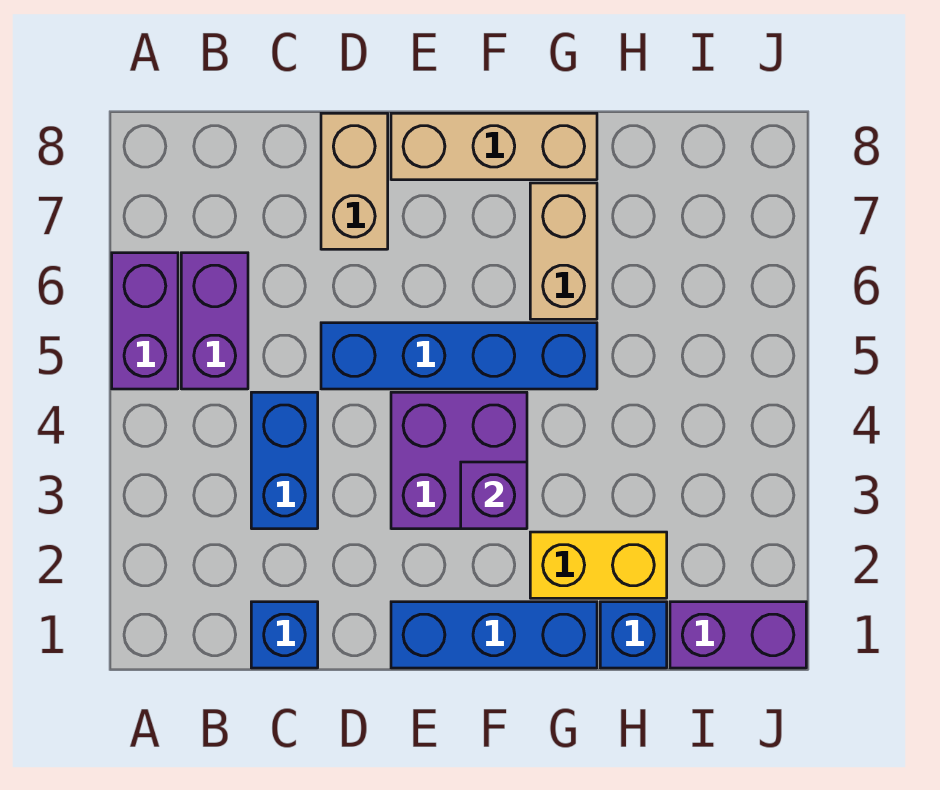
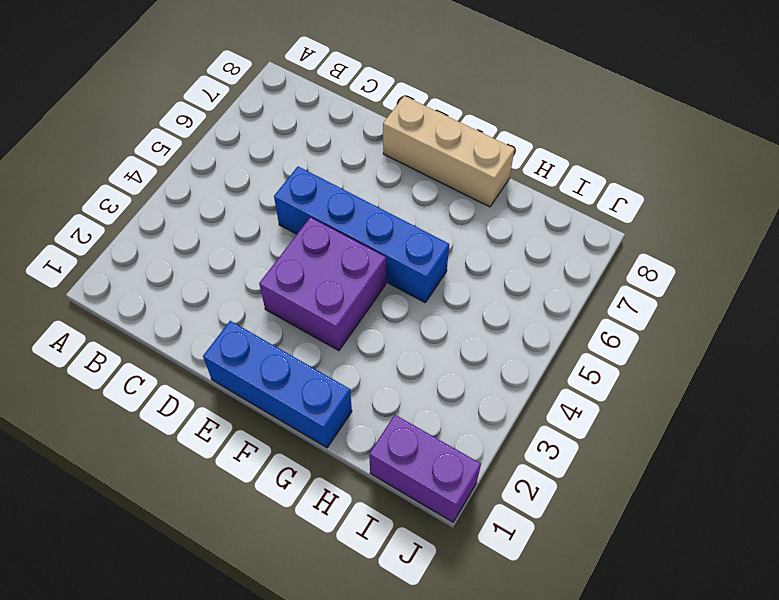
none -> purple brick A5:A6 level 1
none -> purple brick B5:B6 level 1
none -> blue brick C1 level 1

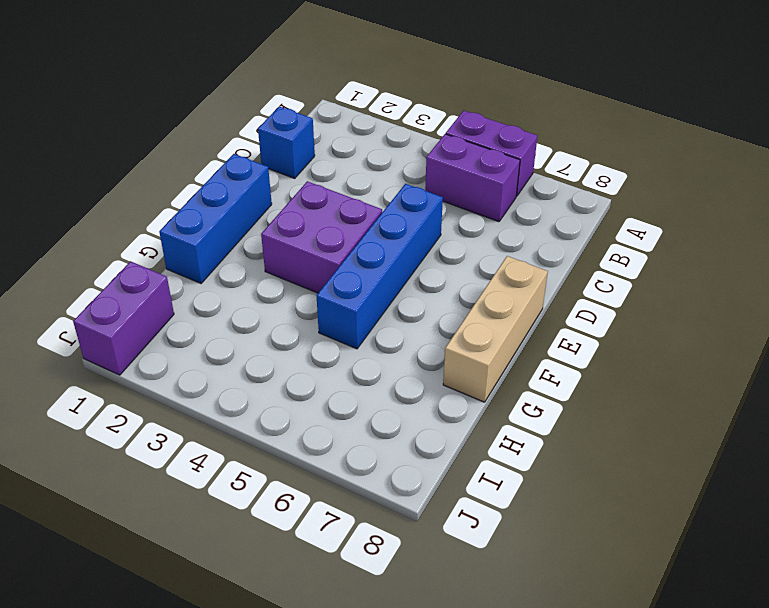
none -> blue brick C3:C4 level 1
none -> tan brick D7:D8 level 1
none -> yellow brick G2:H2 level 1

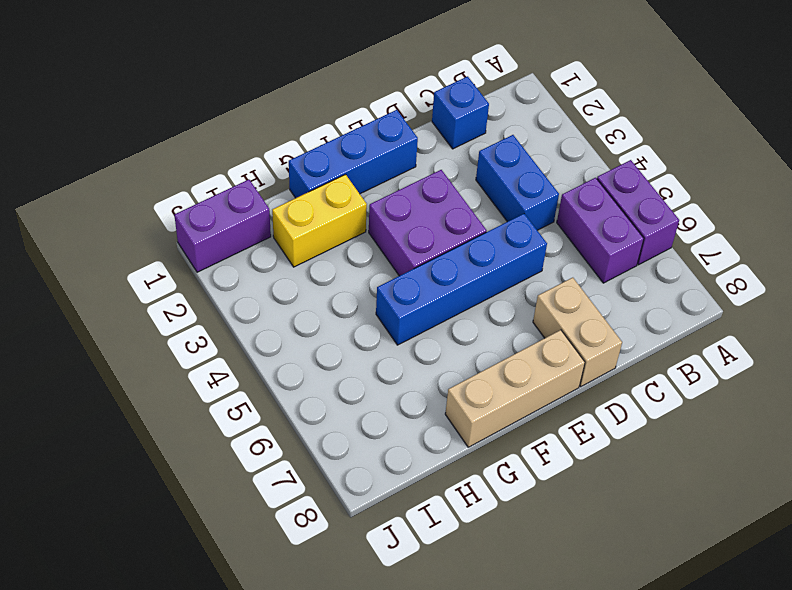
none -> tan brick G6:G7 level 1
none -> blue brick H1 level 1
none -> purple brick F3 level 2

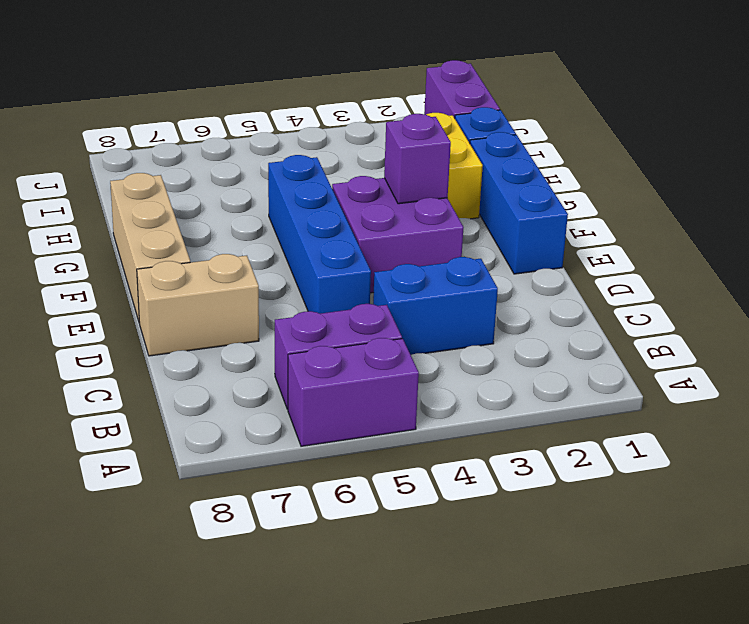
none -> blue brick C1 level 1
none -> tan brick G6:G7 level 1

